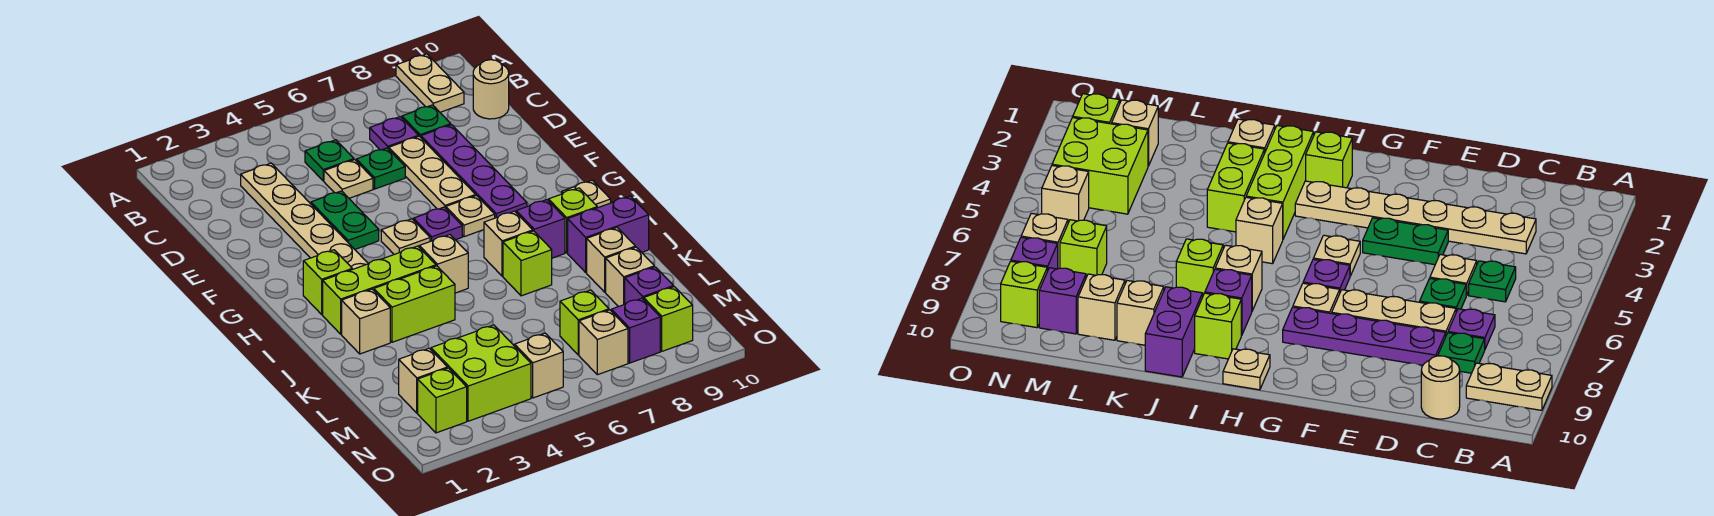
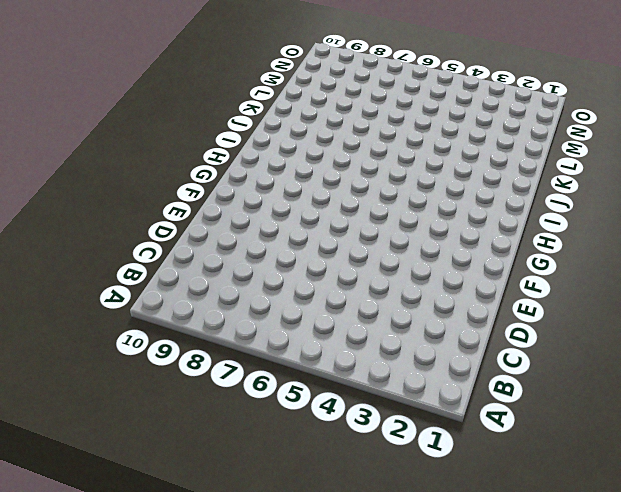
none -> tan plate A9:B9 level 1
none -> tan plate C3:H3 level 1
none -> green plate C5 level 1
none -> purple plate C7 level 1

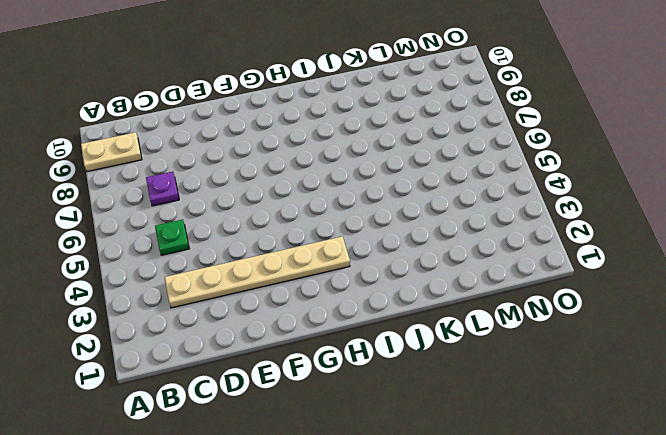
none -> green plate C8 level 1
none -> tan round brick C10 level 1
none -> tan plate D5 level 1
none -> green plate D6 level 1

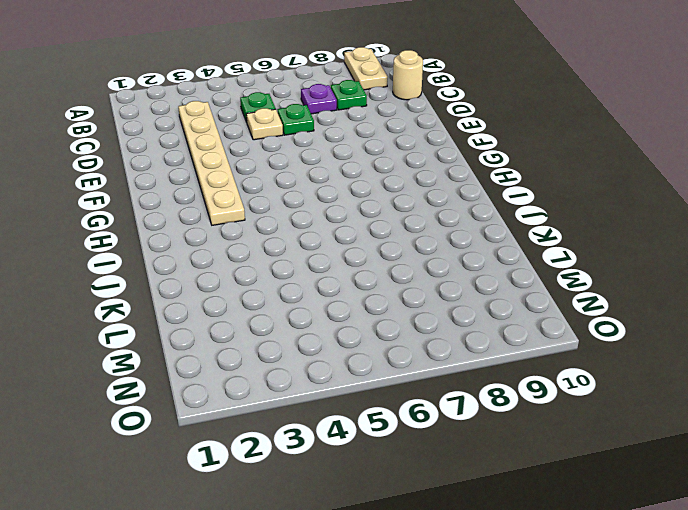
none -> tan plate D7:F7 level 1
none -> purple plate D8:G8 level 1
none -> green plate E4:F4 level 1
none -> tan plate G5 level 1

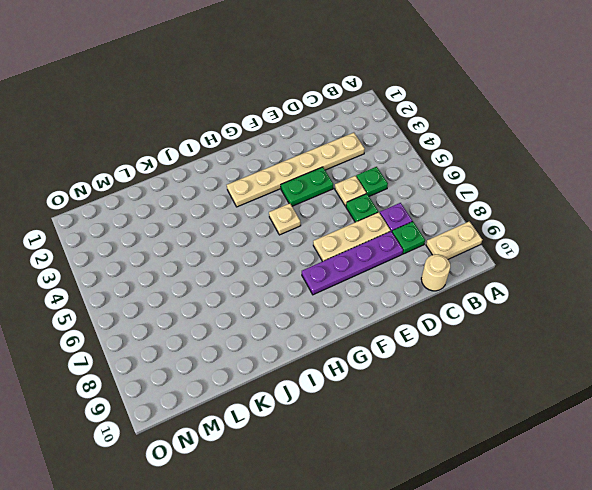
none -> purple plate G6 level 1
none -> tan plate G7 level 1
none -> lime brick H2 level 1
none -> tan plate H10 level 1

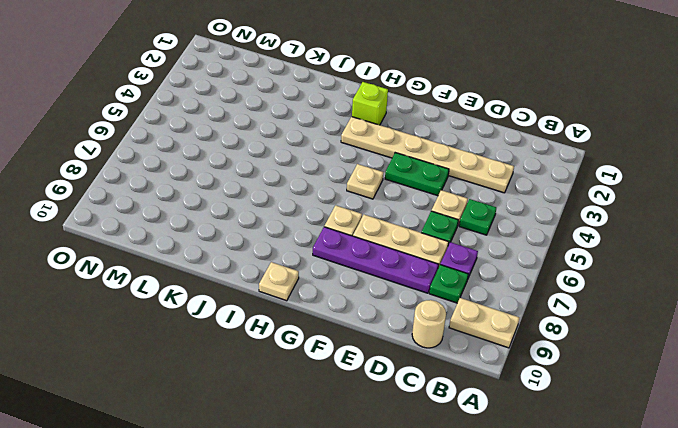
none -> purple plate G6 level 1
none -> lime brick I2:I4 level 1
none -> tan brick I5 level 1
none -> tan brick I7 level 1

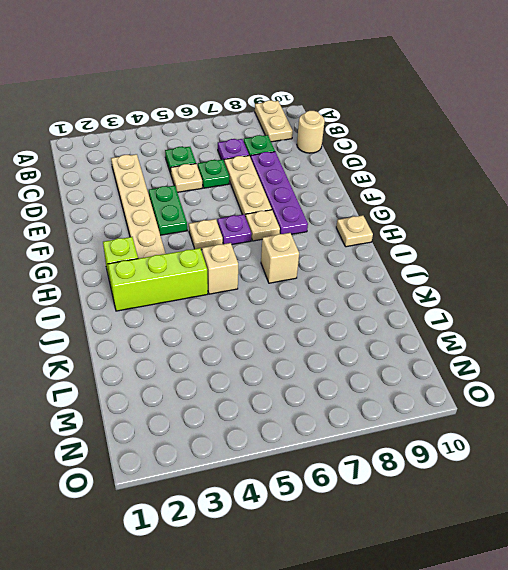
none -> purple brick I8 level 1
none -> lime brick I9 level 1
none -> tan brick J2 level 1
none -> lime brick J3:J4 level 1

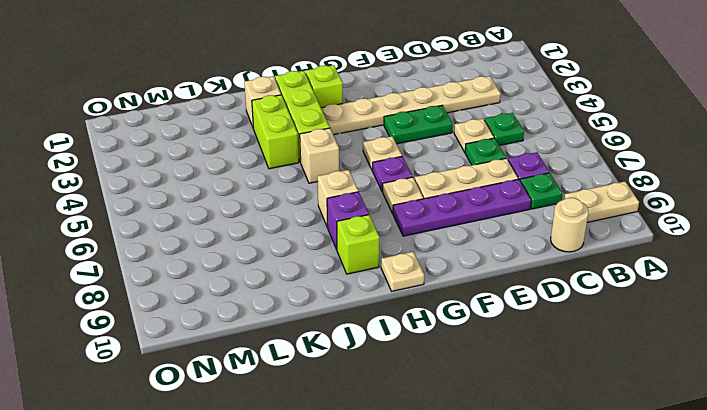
none -> lime brick J7 level 1
none -> purple brick J9:J10 level 1
none -> tan brick K9 level 1
none -> tan brick L9 level 1

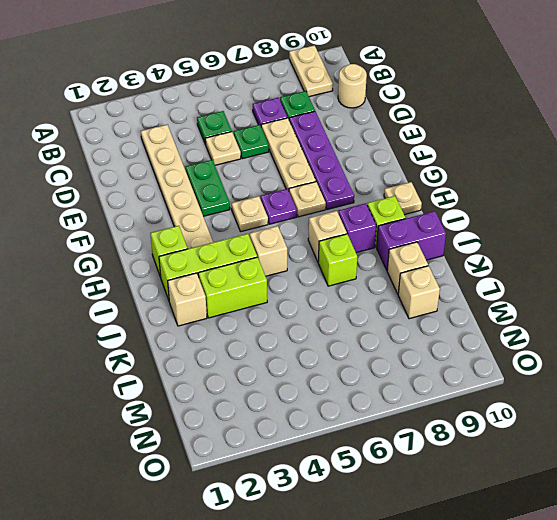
none -> tan brick M2 level 1
none -> lime brick M3:N4 level 1
none -> lime brick M7 level 1
none -> purple brick M9 level 1

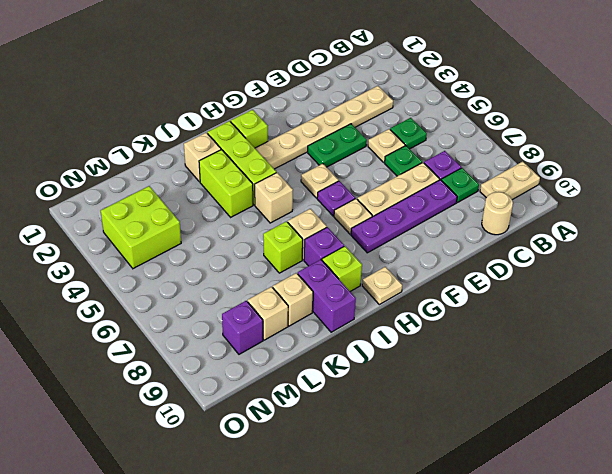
none -> tan brick M2 level 1
none -> lime brick M7 level 1
none -> lime brick N2 level 1
none -> tan brick N5 level 1

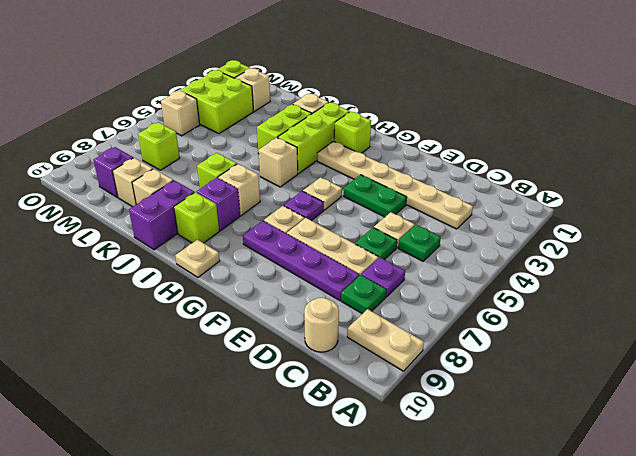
none -> tan brick N7 level 1
none -> purple brick N8 level 1
none -> lime brick N9 level 1

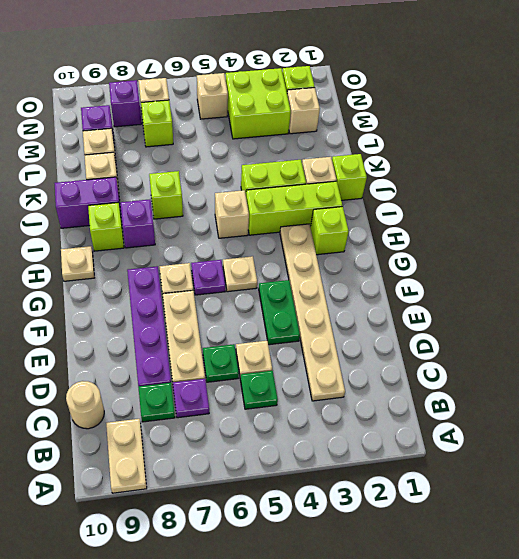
lime brick J1 level 1 -> lime brick N9 level 1
none -> tan brick I7 level 1

